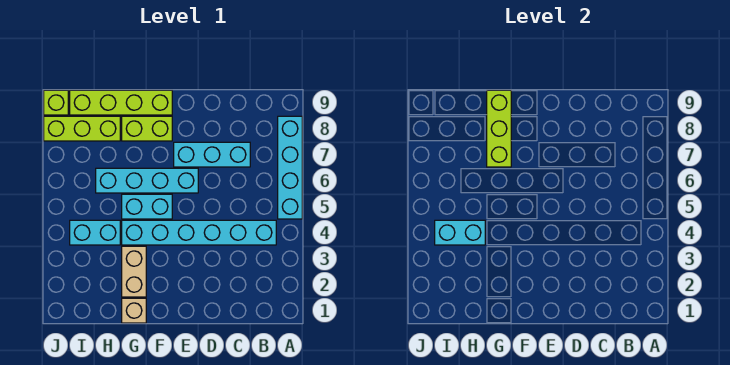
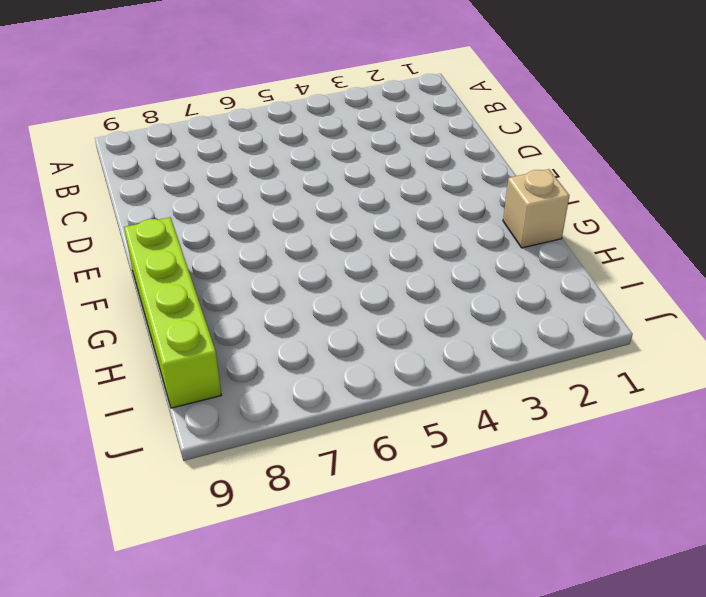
none -> cyan brick A5:A8 level 1
none -> cyan brick B4:G4 level 1
none -> cyan brick C7:E7 level 1

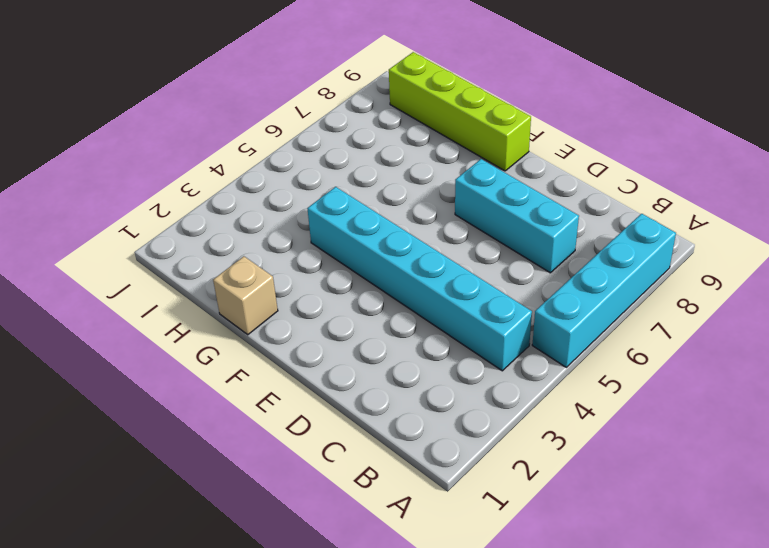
none -> cyan brick E6:H6 level 1
none -> cyan brick F5:G5 level 1
none -> lime brick F8:G8 level 1

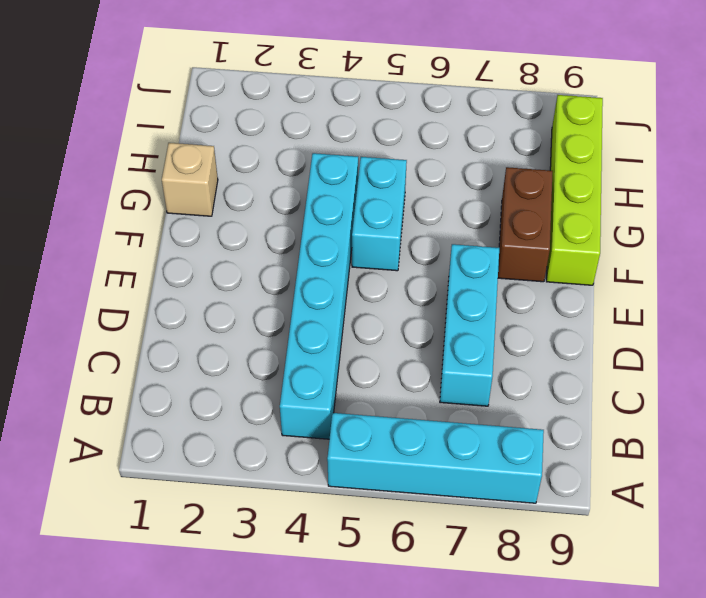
brown brick F8:G8 level 1 -> lime brick F8:G8 level 1
none -> cyan brick E6:H6 level 1
none -> tan brick G2:G3 level 1
none -> cyan brick H4:I4 level 1

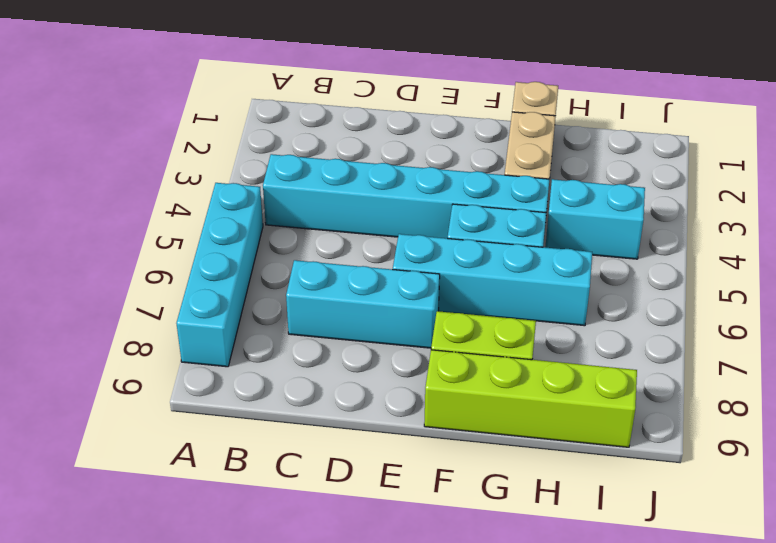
none -> lime brick H8:J8 level 1
none -> lime brick J9 level 1
none -> lime brick G7:G9 level 2

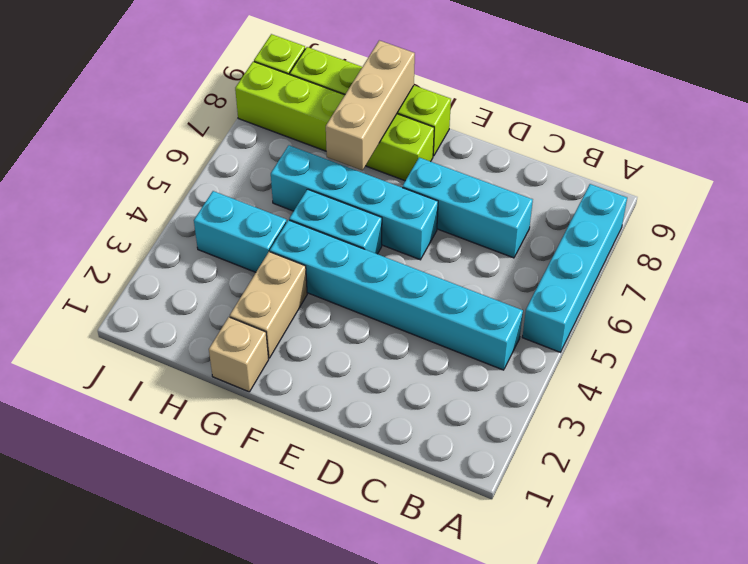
tan brick G7:G9 level 2 -> lime brick G7:G9 level 2
none -> cyan brick H4:I4 level 2

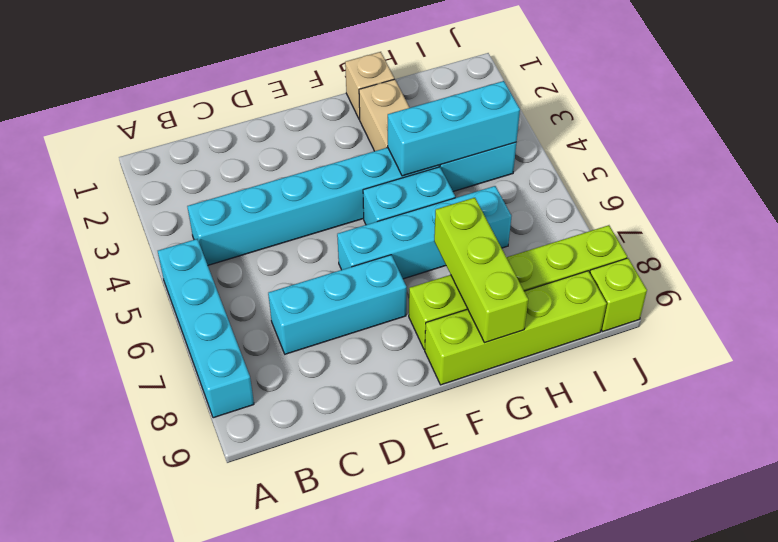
cyan brick G4:I4 level 2 -> cyan brick H4:I4 level 2

